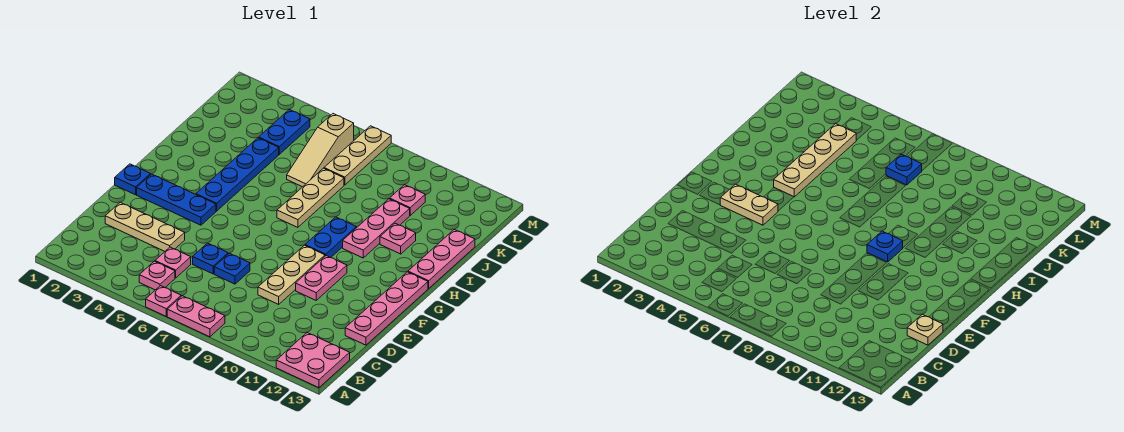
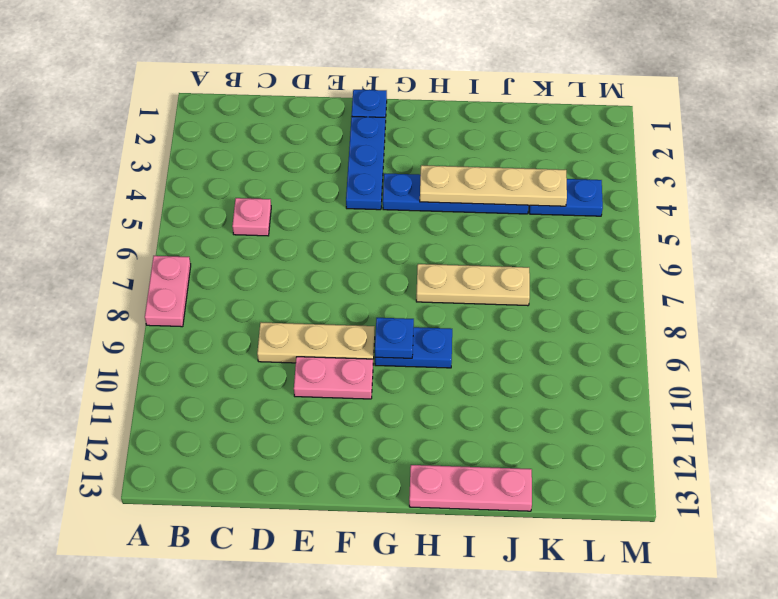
none -> pink plate A6 level 1
none -> pink plate A12:B13 level 1
none -> pink plate B5 level 1

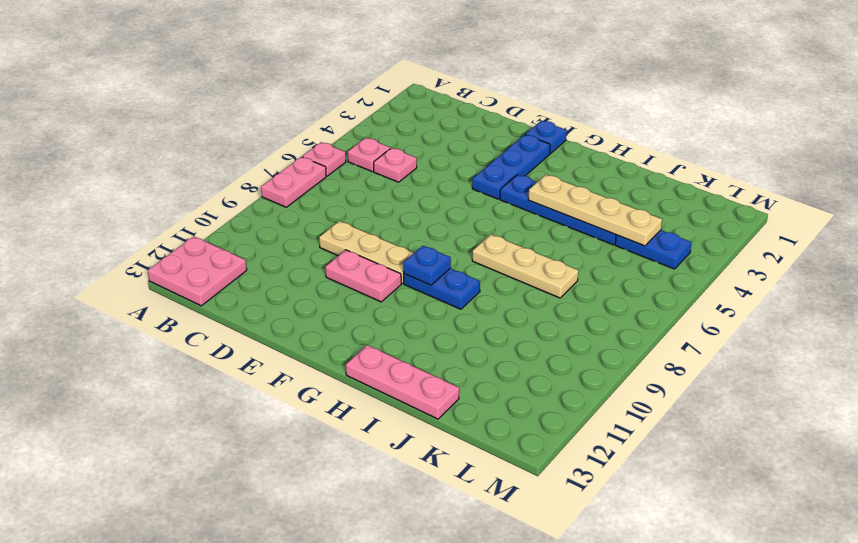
none -> tan plate D2:D4 level 1
none -> blue plate D6 level 1
none -> blue plate D7 level 1

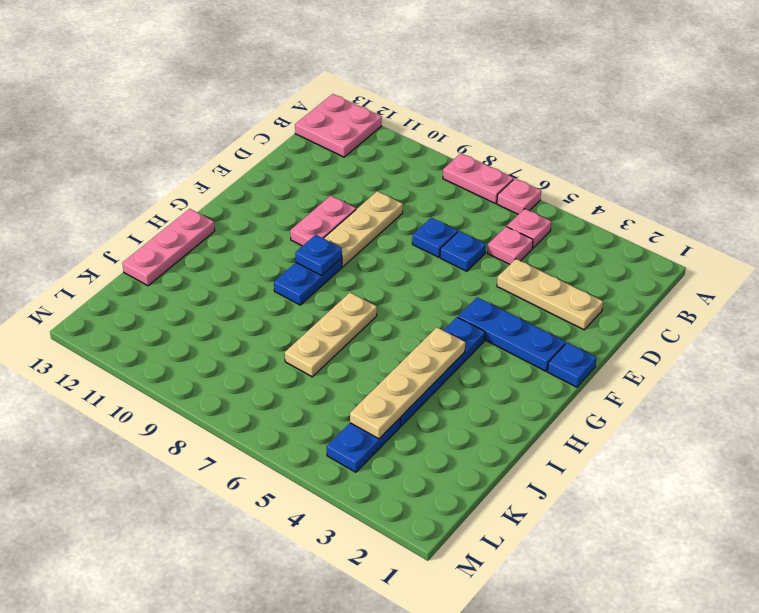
none -> pink plate D13:G13 level 1
none -> pink plate H10:J10 level 1
none -> pink plate I11 level 1

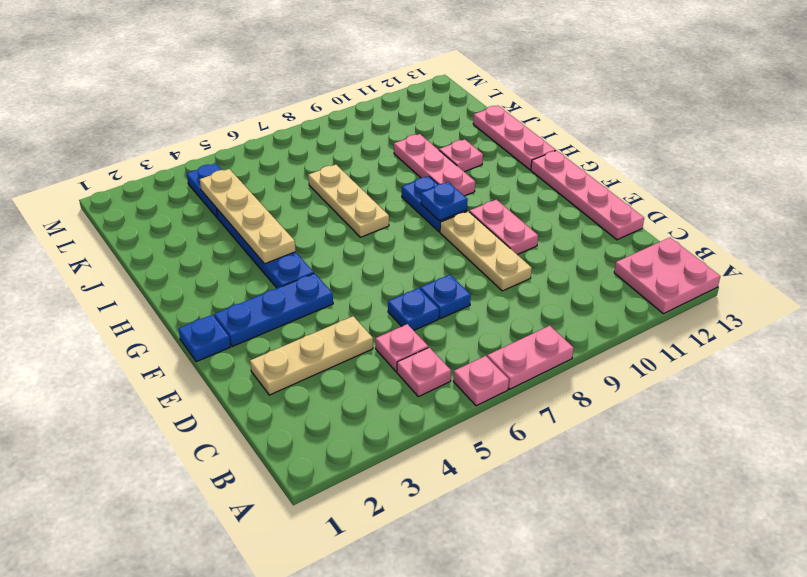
none -> tan slope J6:L6 level 1 top L
none -> tan plate K7:M7 level 1
none -> pink plate K10 level 1

